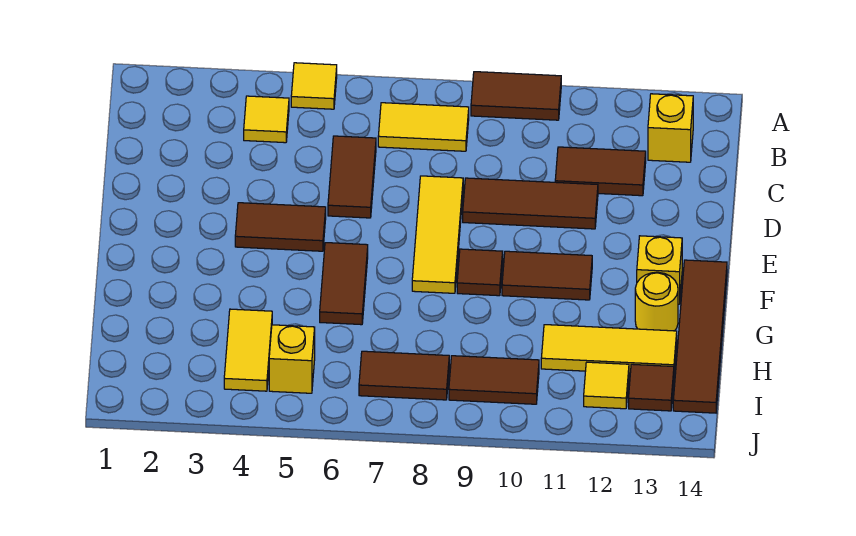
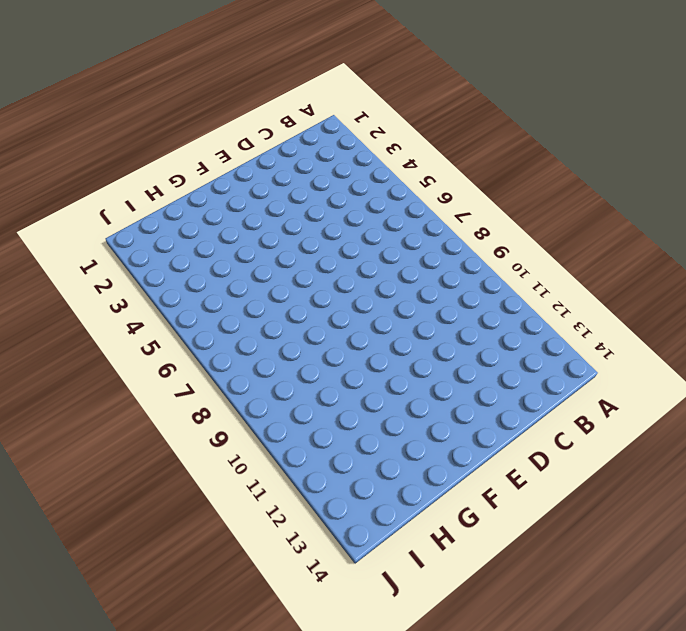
none -> yellow tile A5 level 1
none -> brown tile A9:A10 level 1
none -> yellow tile B4 level 1

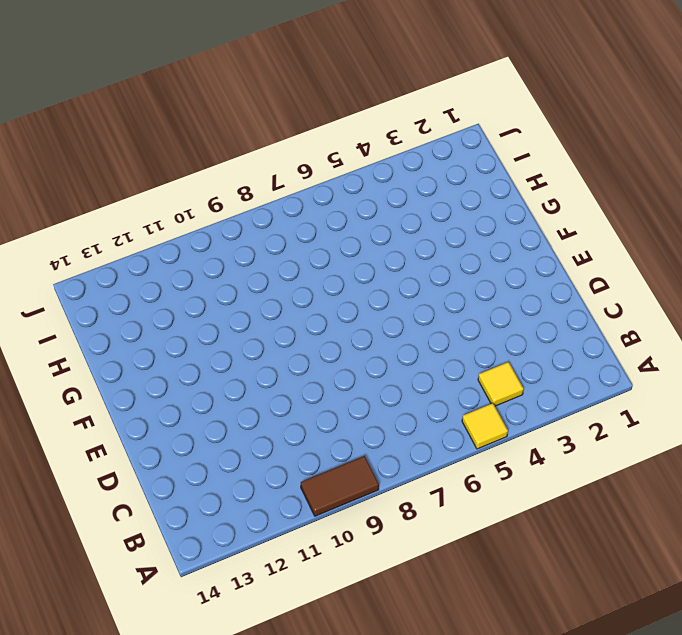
none -> yellow tile B7:B8 level 1
none -> yellow brick B13 level 1
none -> brown tile C6:D6 level 1

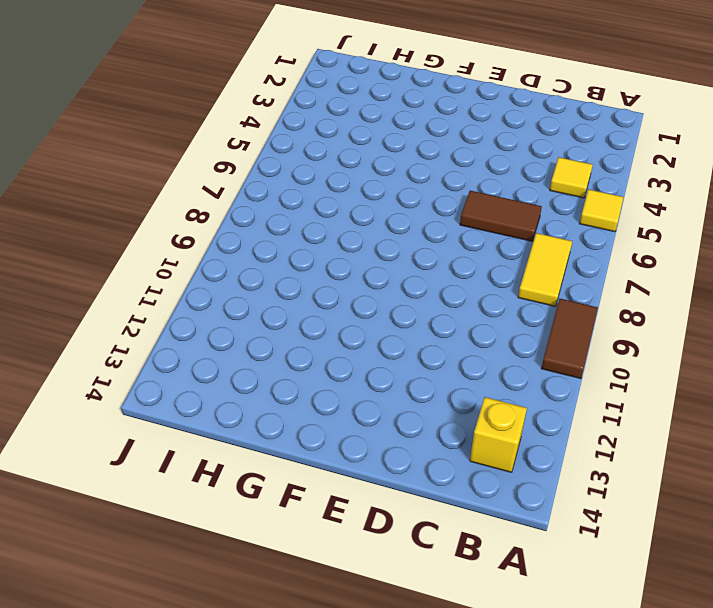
none -> brown tile C11:C12 level 1
none -> yellow tile D8:F8 level 1
none -> brown tile D9:D11 level 1

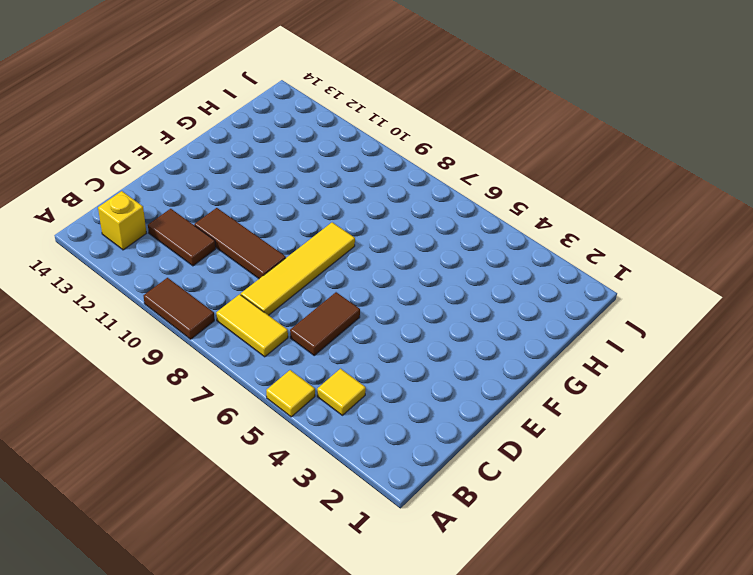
yellow tile C8:F8 level 1 -> yellow tile D8:F8 level 1
none -> brown tile E4:E5 level 1
none -> brown tile F6:G6 level 1
none -> brown tile F9 level 1

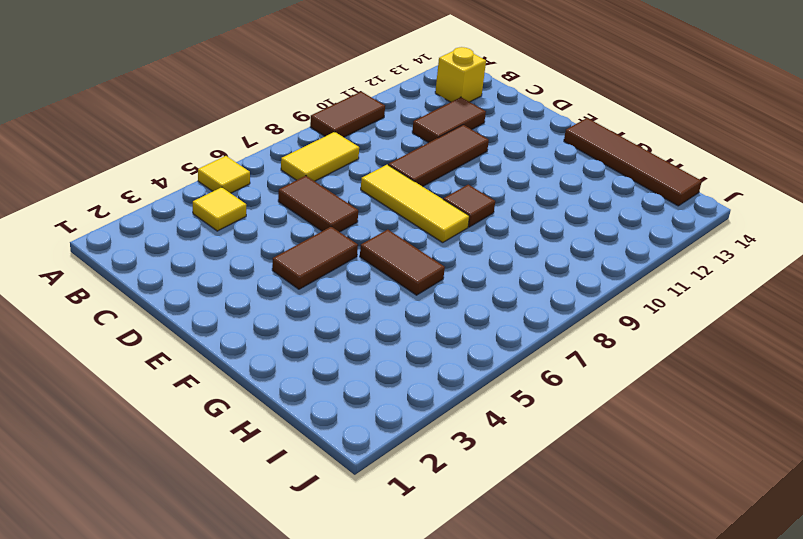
none -> brown tile F10:F11 level 1
none -> yellow brick F13 level 1
none -> yellow round brick G13 level 1

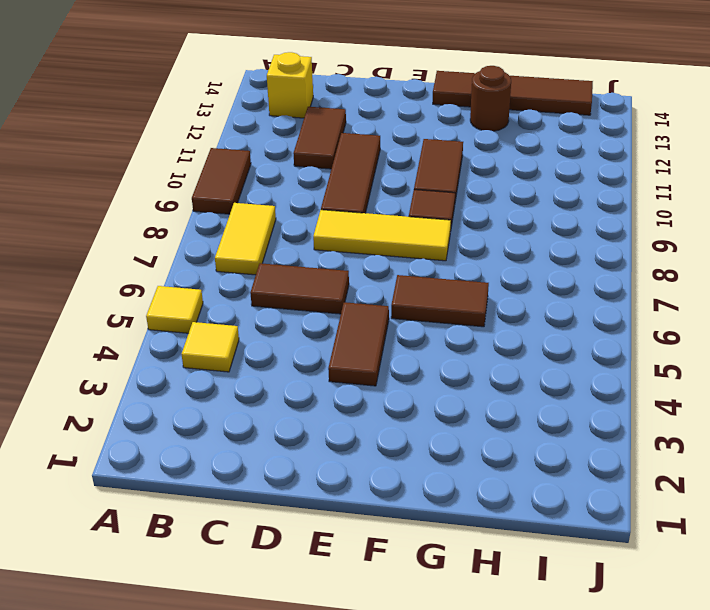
brown round brick G13 level 1 -> yellow round brick G13 level 1
none -> yellow brick F13 level 1
none -> yellow tile H4:I4 level 1
none -> yellow tile H11:H13 level 1

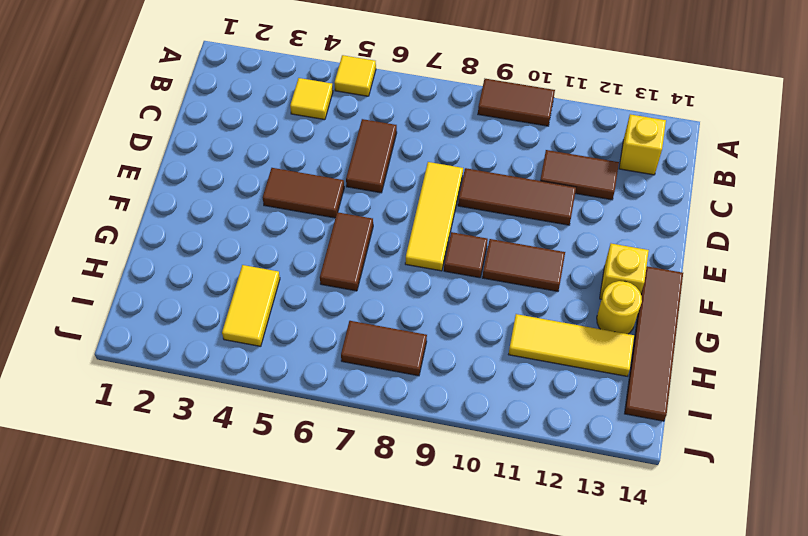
none -> yellow tile B7:B8 level 1
none -> yellow brick I5 level 1
none -> brown tile I9:I10 level 1

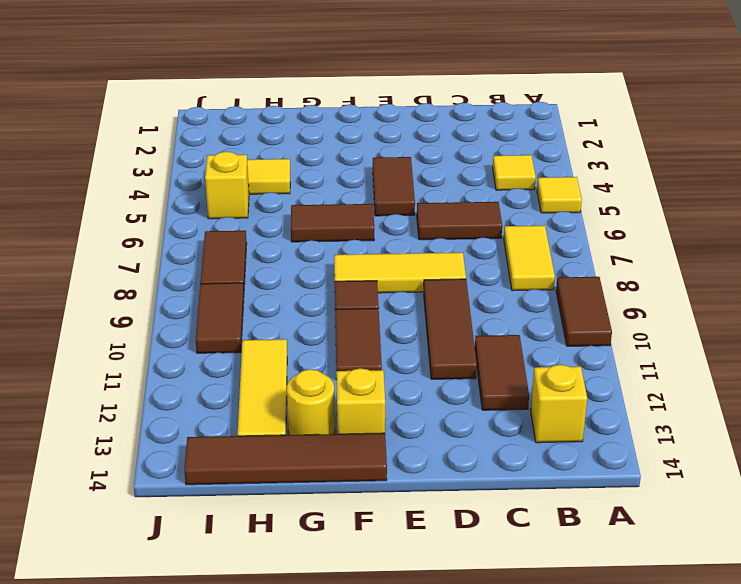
none -> yellow tile I12 level 1
none -> brown tile I13 level 1

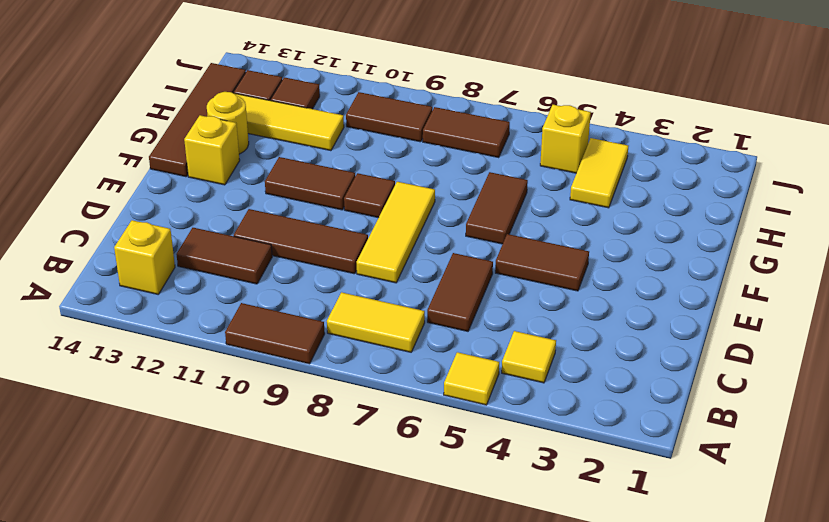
brown tile I12 level 1 -> yellow tile I12 level 1

